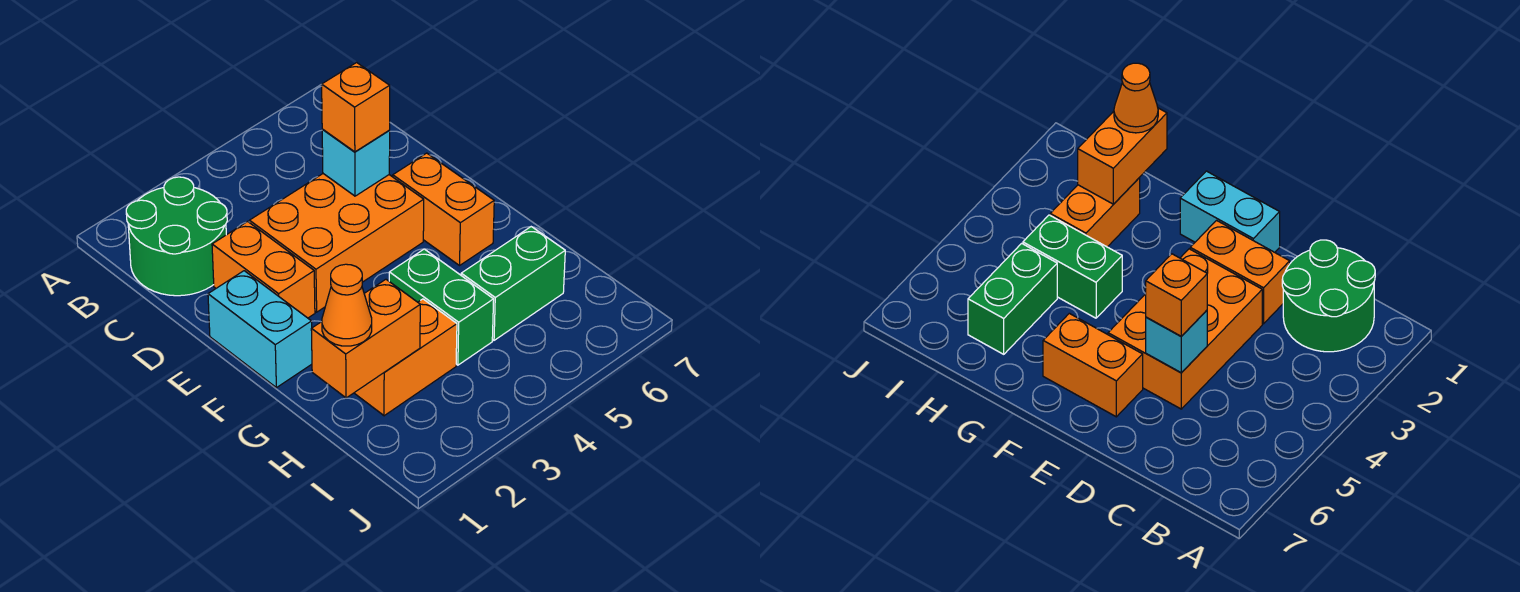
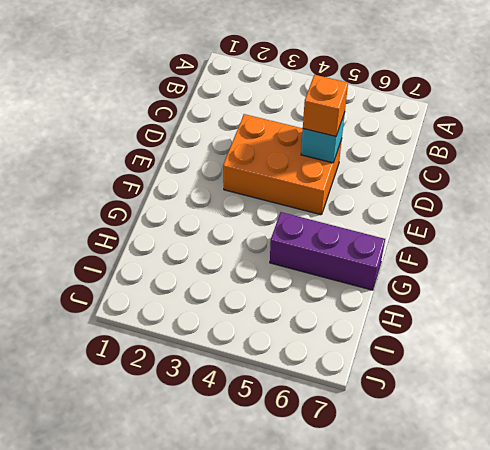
purple brick G5:G7 level 1 -> none
none -> green round brick B1:C2 level 1
none -> orange brick D2:E2 level 1
none -> cyan brick E1:F1 level 1

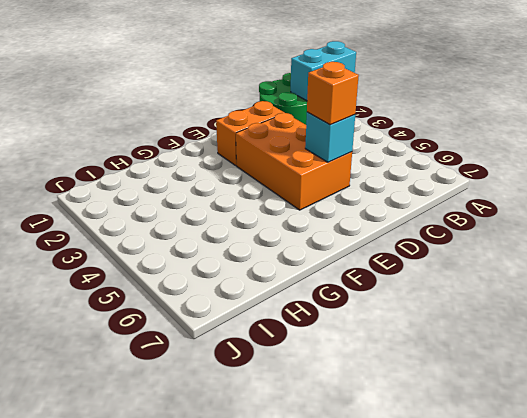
cyan brick A2:B2 level 2 -> cyan brick E1:F1 level 1
none -> orange brick E6:F6 level 1
none -> green brick G4:H4 level 1
none -> orange brick H2:H3 level 1

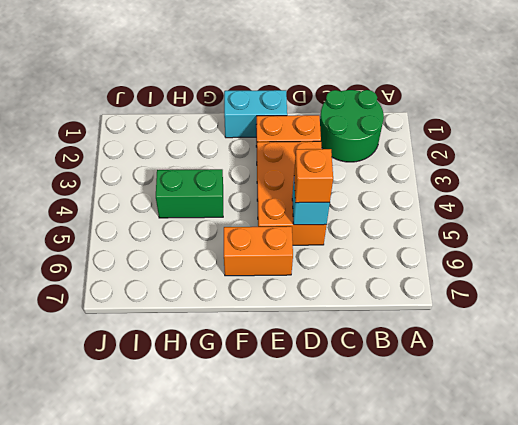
none -> orange brick H2:H3 level 1
none -> green brick H5:H6 level 1
none -> orange brick H1:H2 level 2

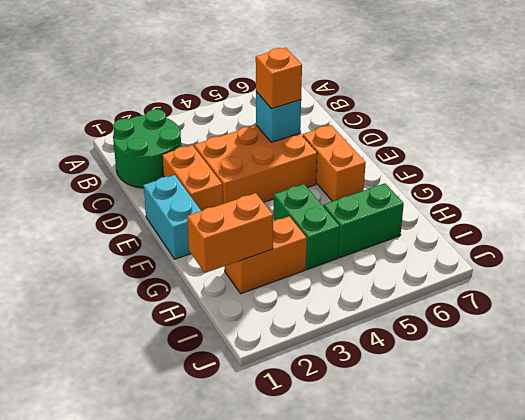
none -> orange cone H1 level 3

